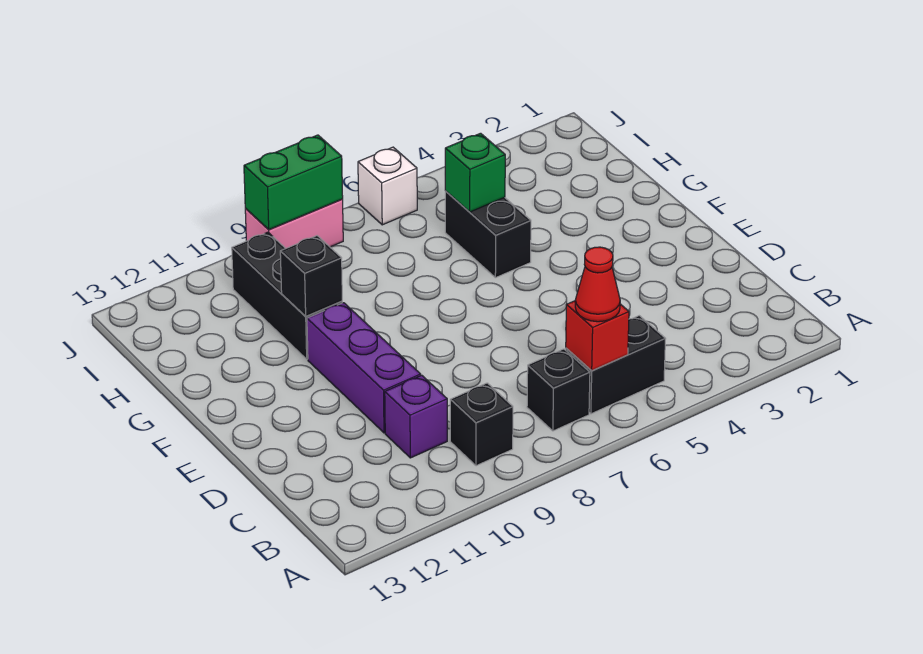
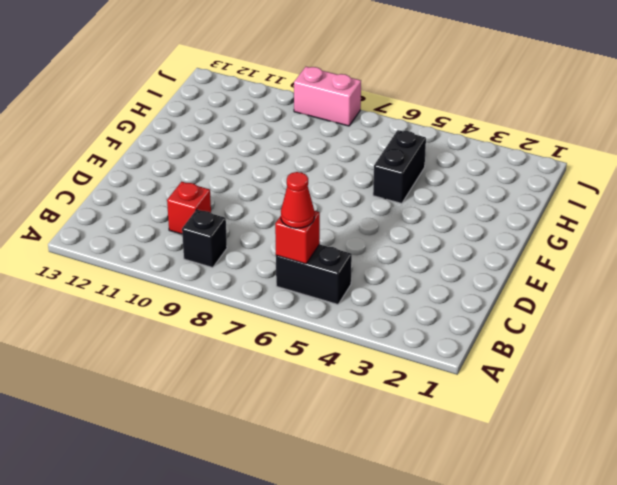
red brick C10 level 1 -> purple brick C10 level 1
none -> black brick B7 level 1
none -> purple brick D10:F10 level 1
none -> black brick G10:I10 level 1

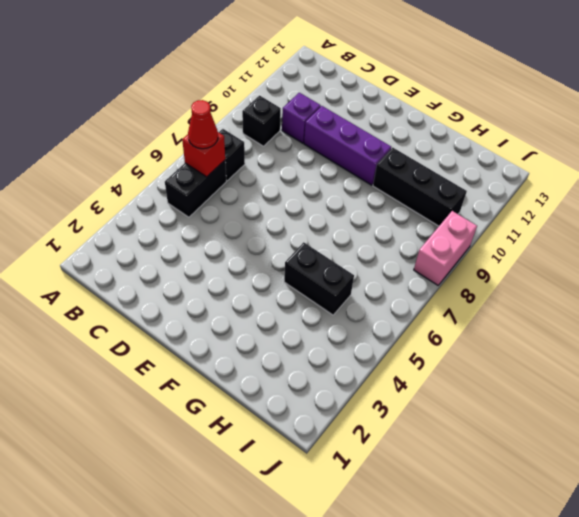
none -> white brick J6 level 1
none -> black brick G10 level 2
none -> green brick H5 level 2

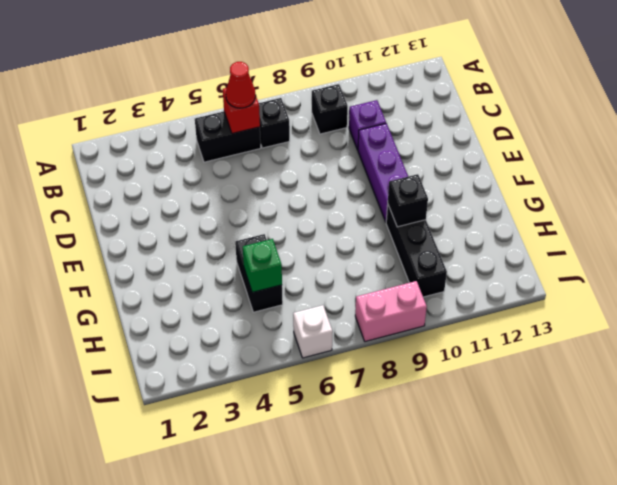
none -> green brick J8:J9 level 2

